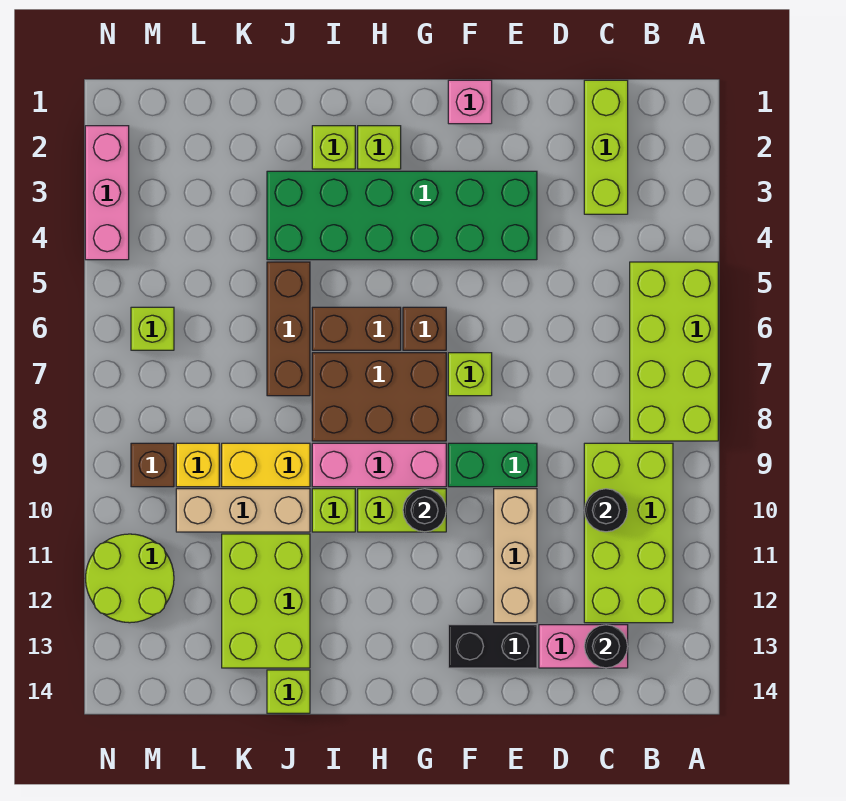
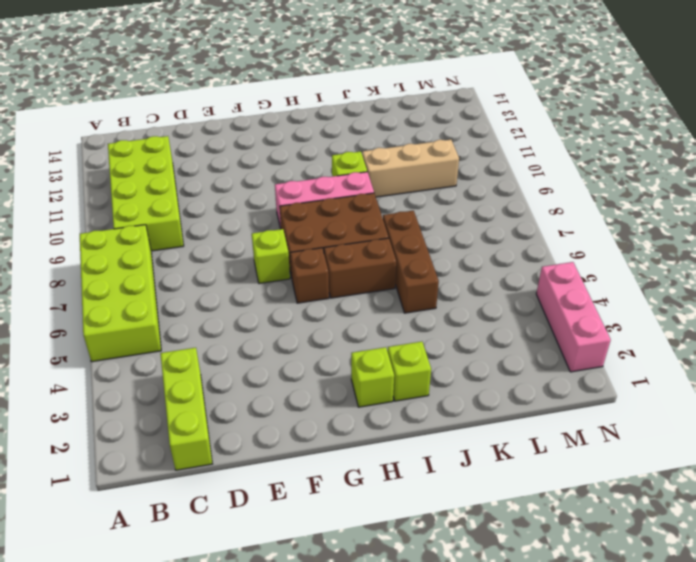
none -> pink brick C13:D13 level 1
none -> green brick E3:J4 level 1
none -> green brick E9:F9 level 1
none -> tan brick E10:E12 level 1

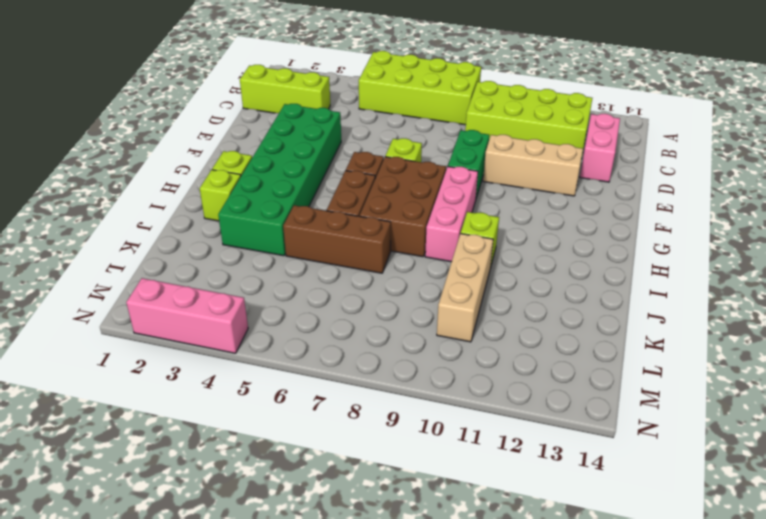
none -> black brick E13:F13 level 1
none -> pink brick F1 level 1
none -> lime brick G10:H10 level 1
none -> yellow brick J9:K9 level 1

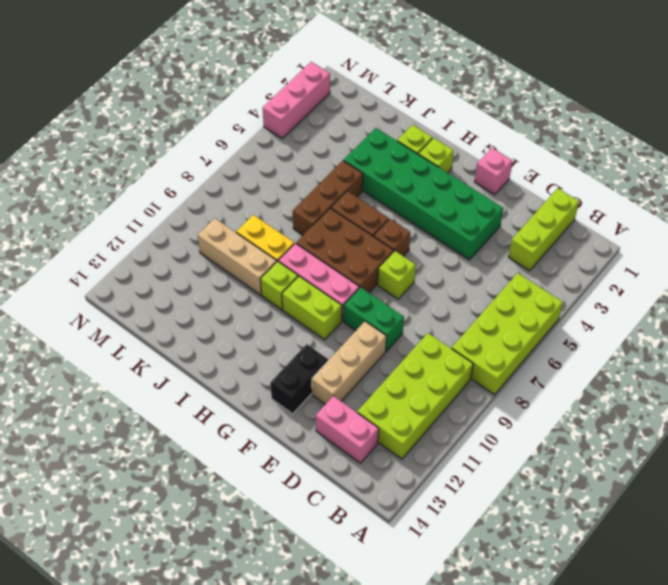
black brick F12:F13 level 1 -> black brick E13:F13 level 1
none -> lime brick J11:K13 level 1
none -> lime brick J14 level 1
none -> yellow brick L9 level 1
none -> lime brick M6 level 1

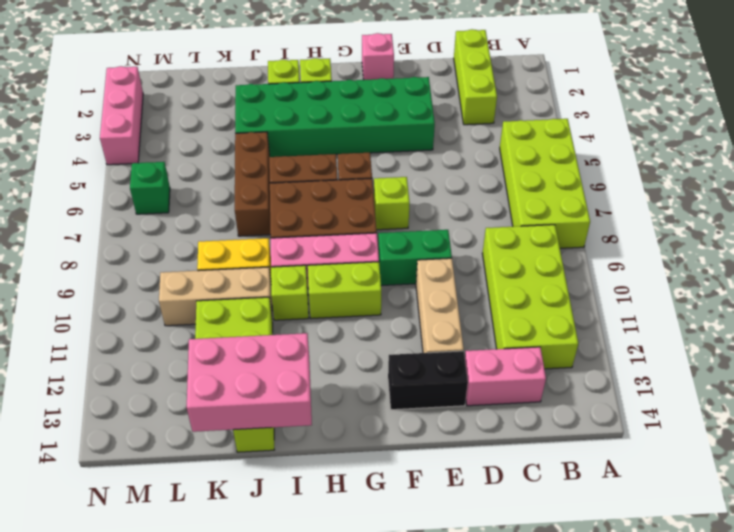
pink brick I13:K14 level 2 -> none
green brick M6 level 1 -> lime brick M6 level 1
none -> yellow brick L9 level 1
none -> brown brick M9 level 1
none -> lime round brick M11:N12 level 1
none -> black round brick C10 level 2

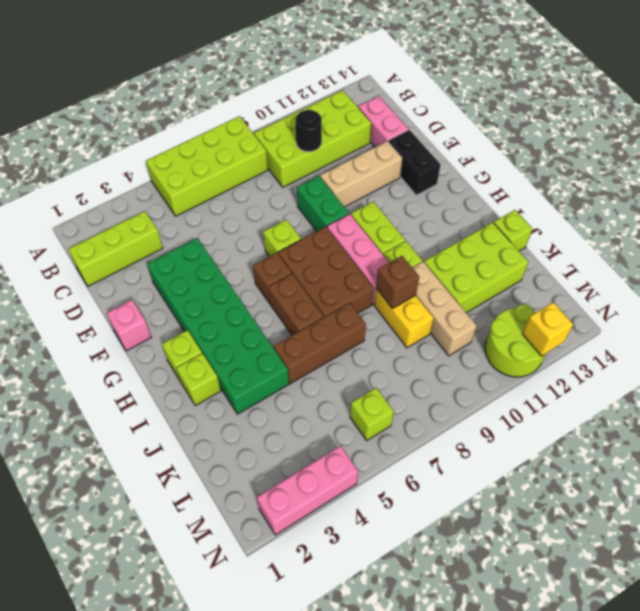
brown brick J9 level 2 -> brown brick M9 level 1
yellow brick N12 level 2 -> yellow brick L9 level 1
none -> black round brick C13 level 2
none -> black round brick G10 level 2

